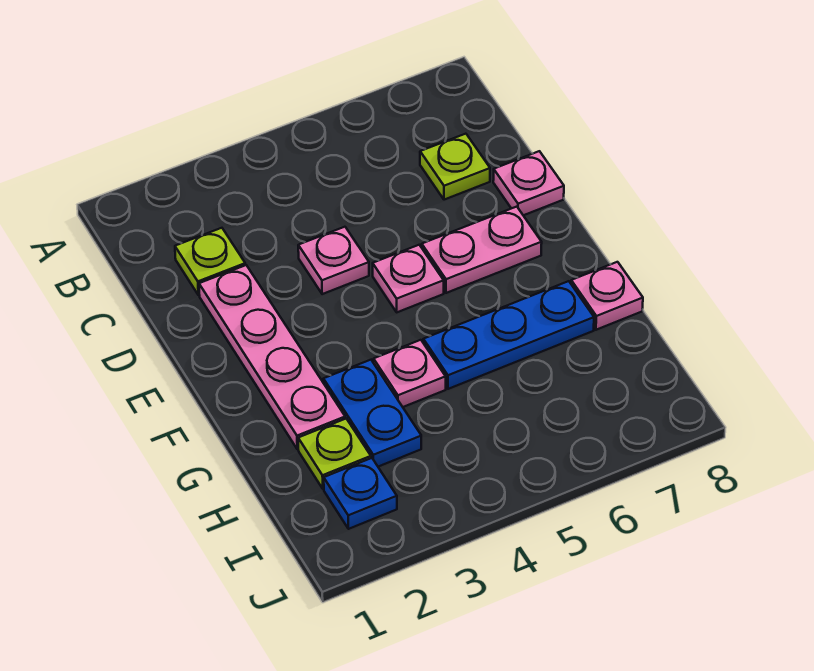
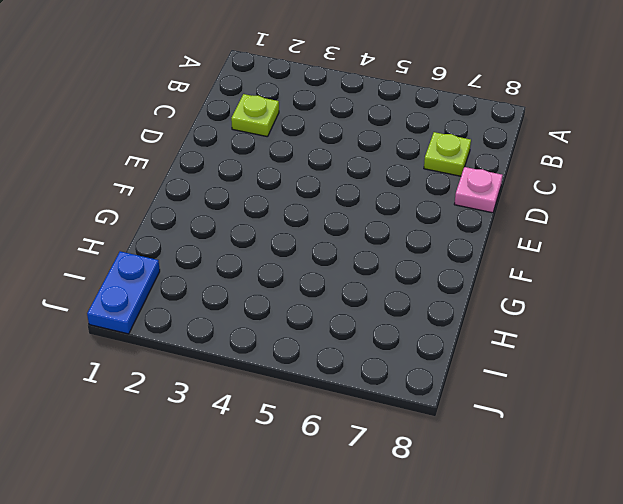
blue plate I1:J1 level 1 -> blue plate G3:H3 level 1
none -> pink plate D2:G2 level 1
none -> pink plate D4 level 1
none -> pink plate E5 level 1

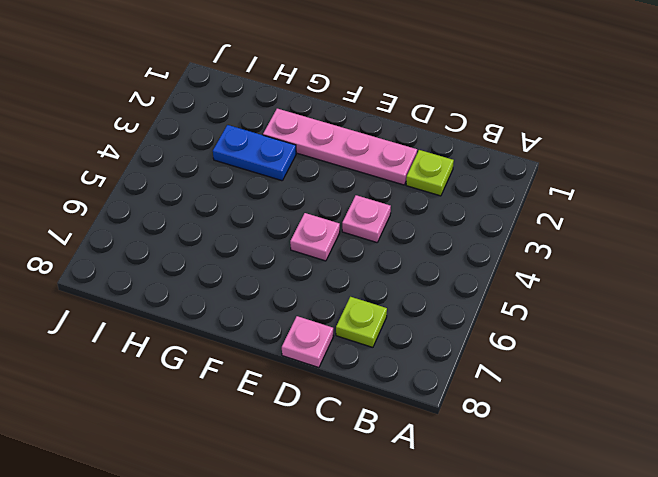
none -> pink plate E6:E7 level 1
none -> pink plate G4 level 1
none -> blue plate G5:G7 level 1

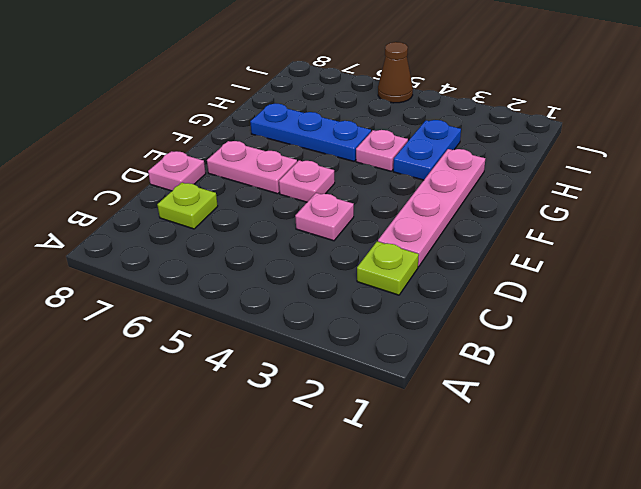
brown cone J5 level 1 -> none
none -> pink plate G8 level 1
none -> lime plate H2 level 1
none -> blue plate I2 level 1

